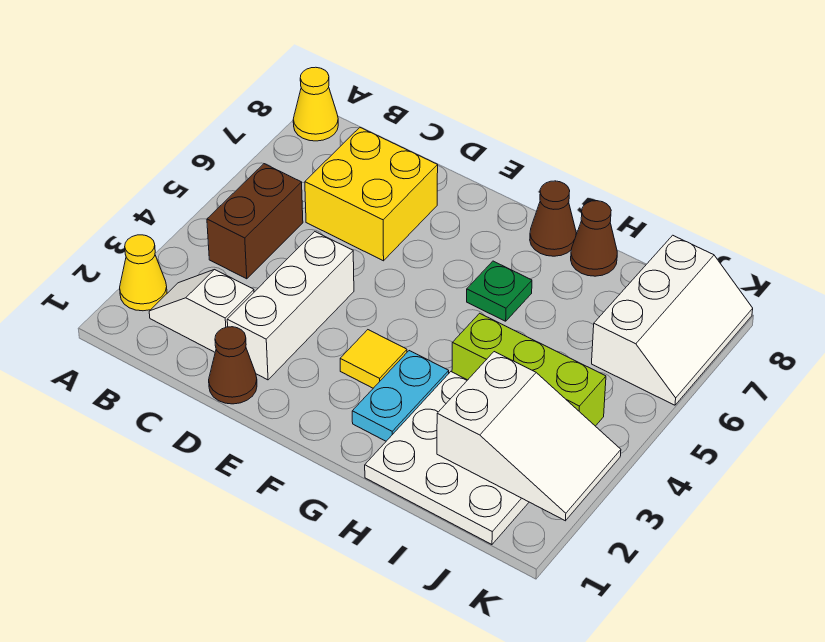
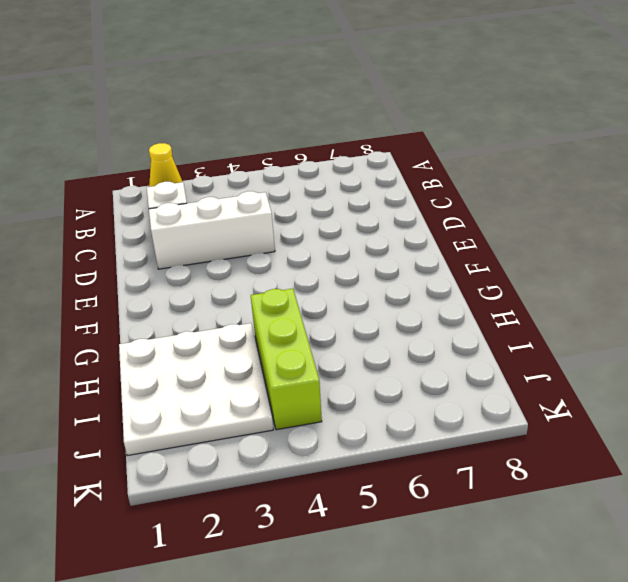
none -> yellow cone A8 level 1
none -> brown brick B4:B5 level 1
none -> yellow brick C6:D7 level 1

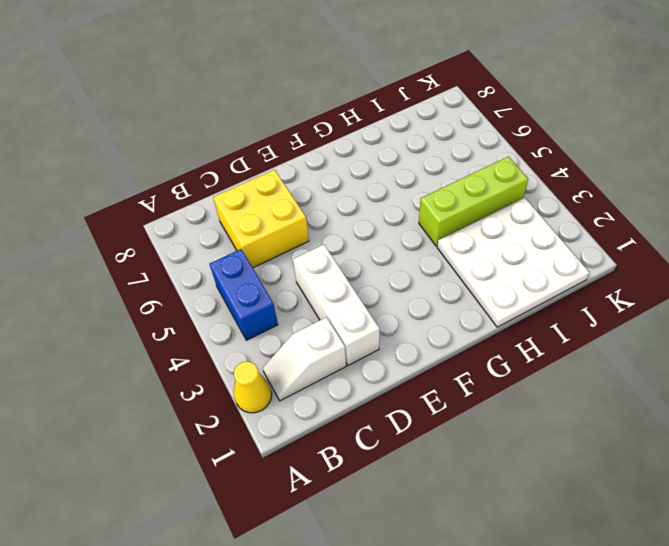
blue brick B4:B5 level 1 -> brown brick B4:B5 level 1
none -> yellow cone A8 level 1
none -> brown cone D1 level 1
none -> yellow tile F3 level 1

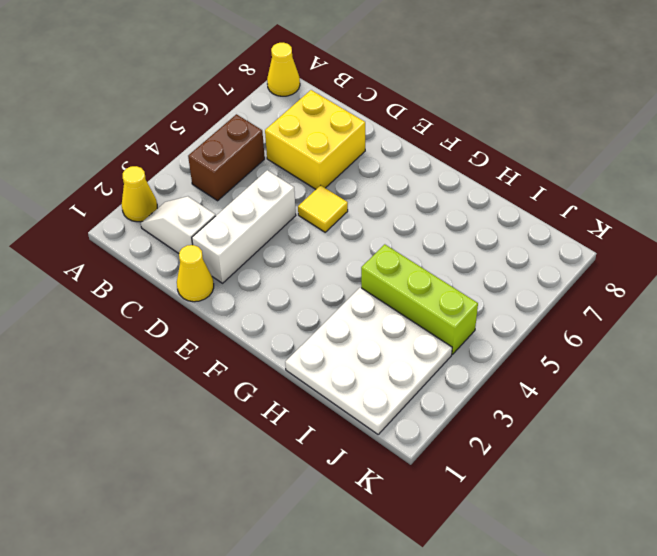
yellow cone D1 level 1 -> brown cone D1 level 1
yellow tile E5 level 1 -> yellow tile F3 level 1
none -> cyan plate G2:G3 level 1
none -> green plate G6 level 1
none -> brown cone G8 level 1

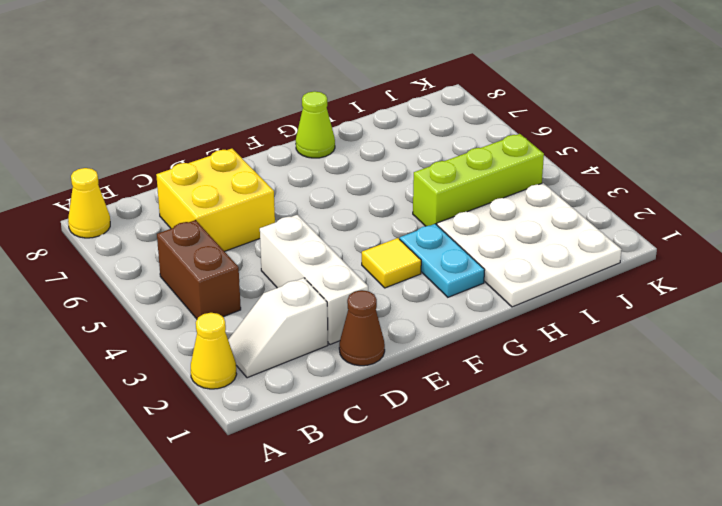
lime cone G8 level 1 -> brown cone G8 level 1
none -> green plate G6 level 1
none -> brown cone H8 level 1
none -> white slope J6:K8 level 1 top J

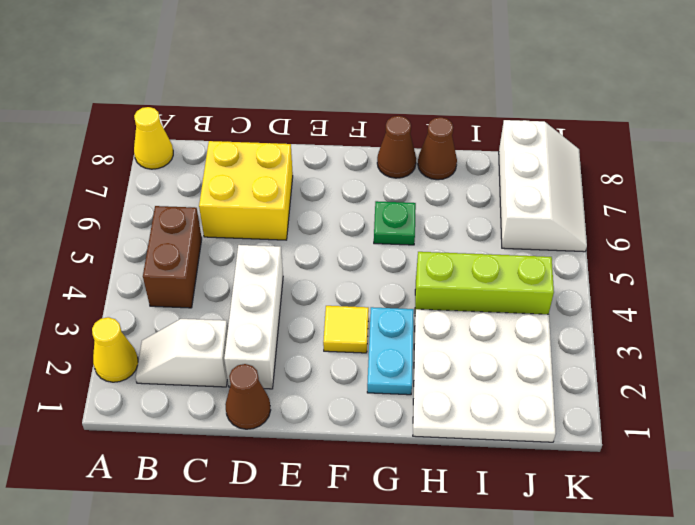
none -> white slope I2:K3 level 2 top I

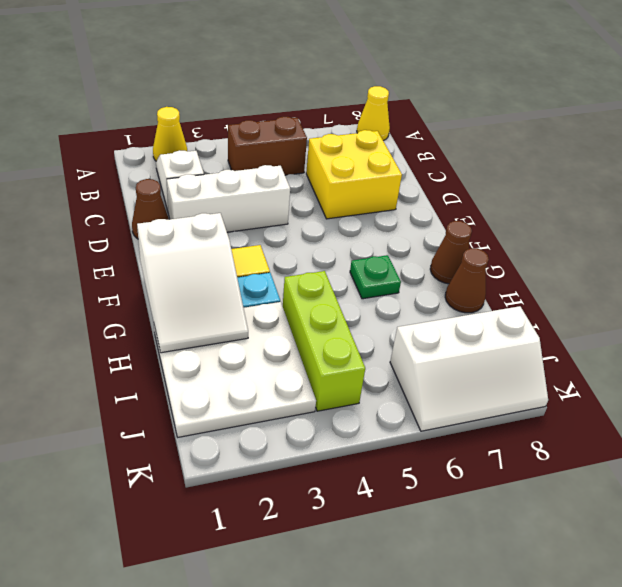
white slope F1:H2 level 2 top F -> white slope I2:K3 level 2 top I

